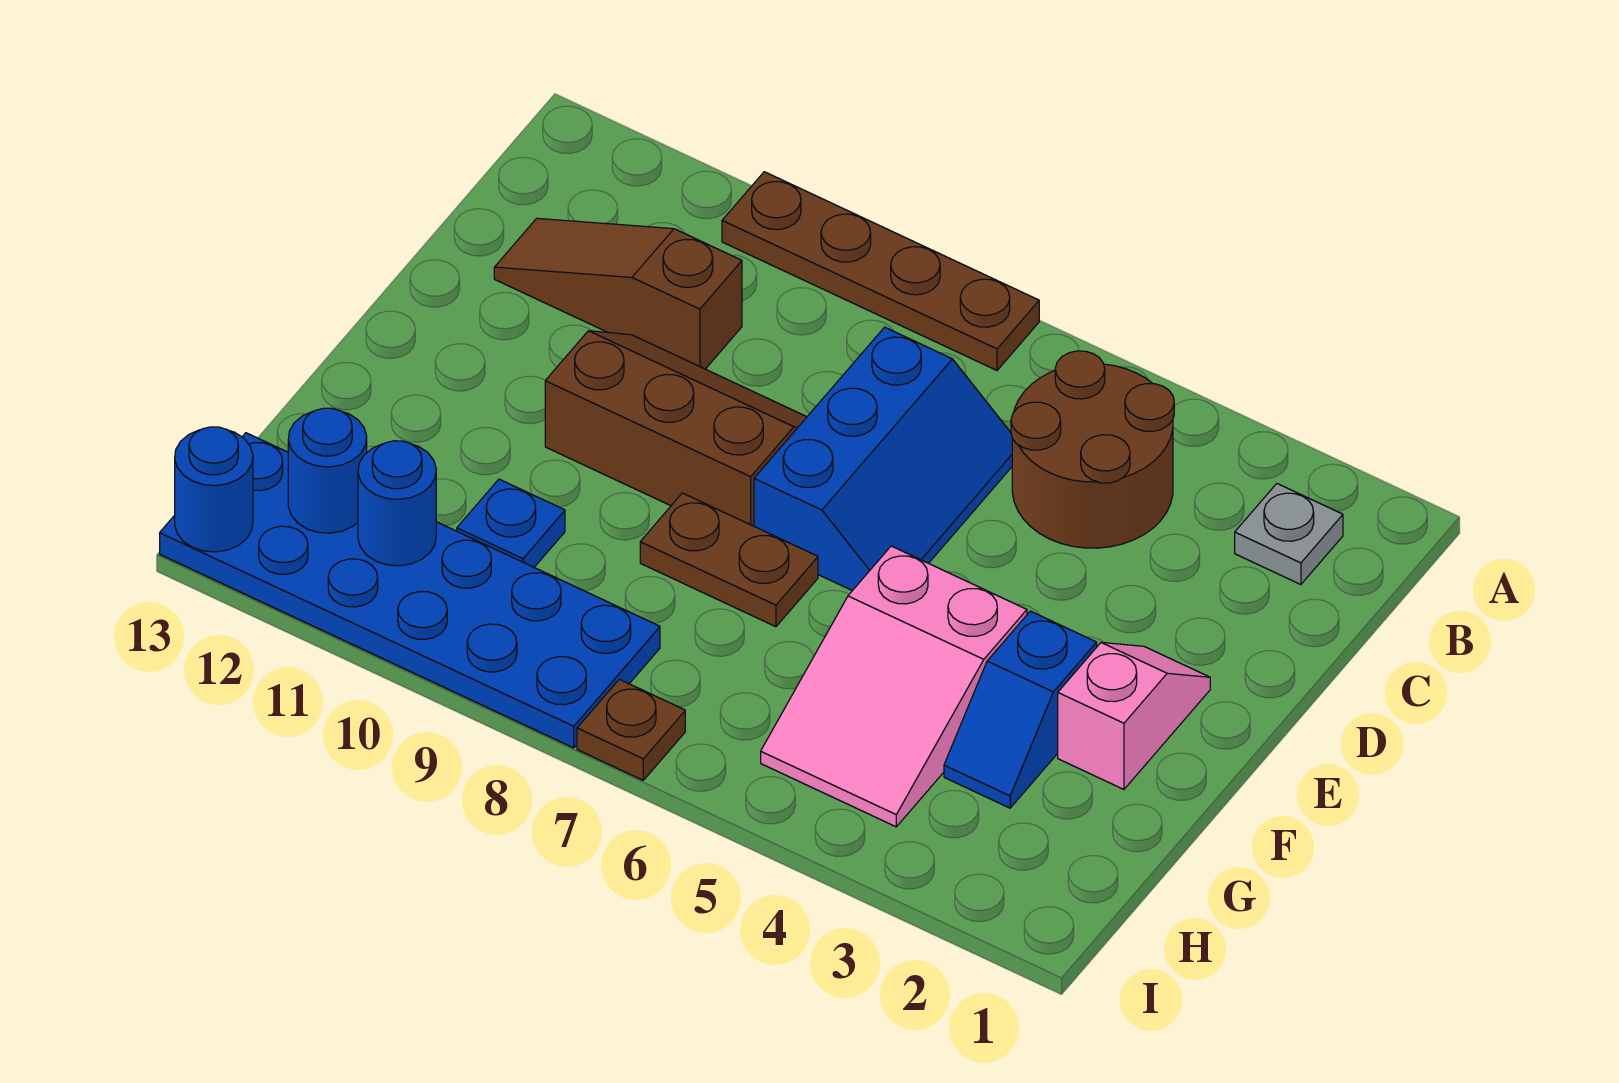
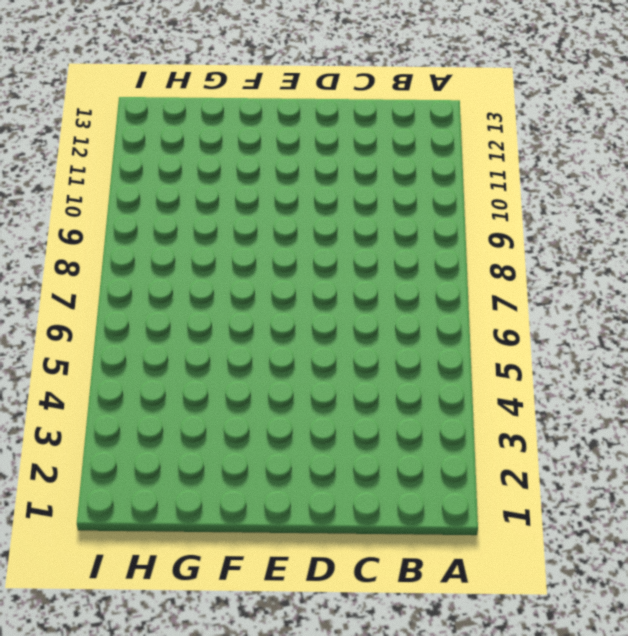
none -> brown plate A7:A10 level 1
none -> grey plate B2 level 1
none -> brown round brick B4:C5 level 1

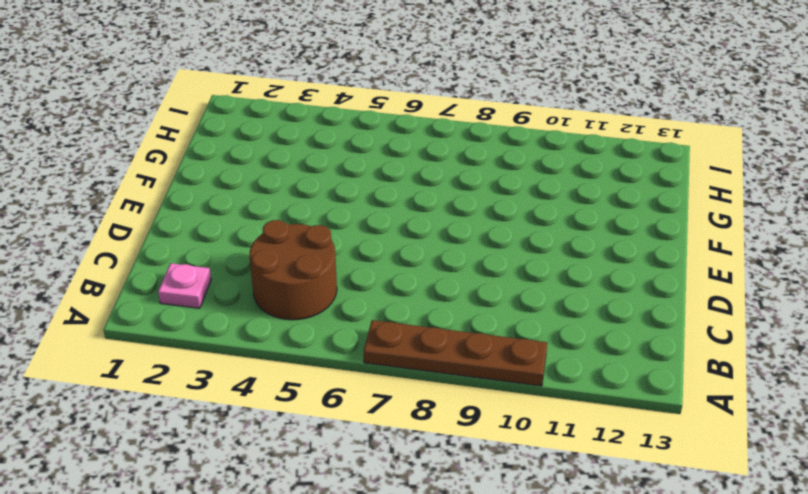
pink plate B2 level 1 -> grey plate B2 level 1
none -> blue slope C6:E7 level 1 top 7
none -> brown slope C10:C12 level 1 top 10
none -> brown slope D8:E10 level 1 top E

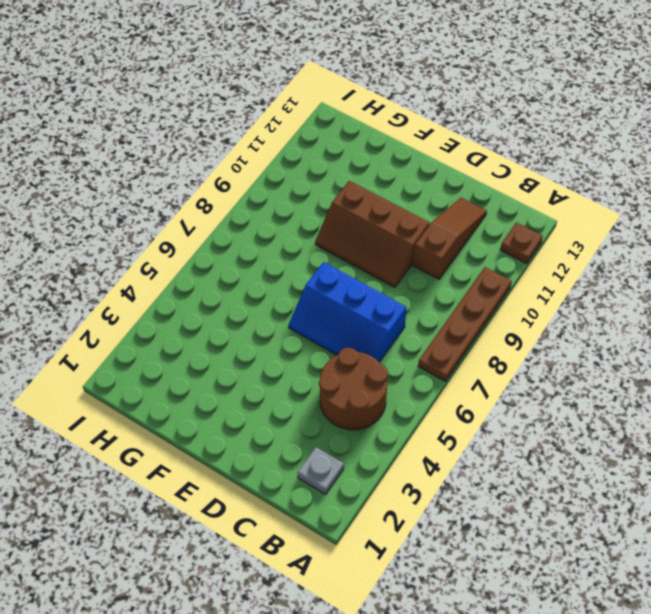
brown plate A12 level 1 -> brown plate I7 level 1
brown slope D9:F10 level 1 top 10 -> brown slope D8:E10 level 1 top E
none -> pink slope E2:F2 level 1 top F
none -> blue slope F3:G3 level 1 top F
none -> pink slope F4:H5 level 1 top F

